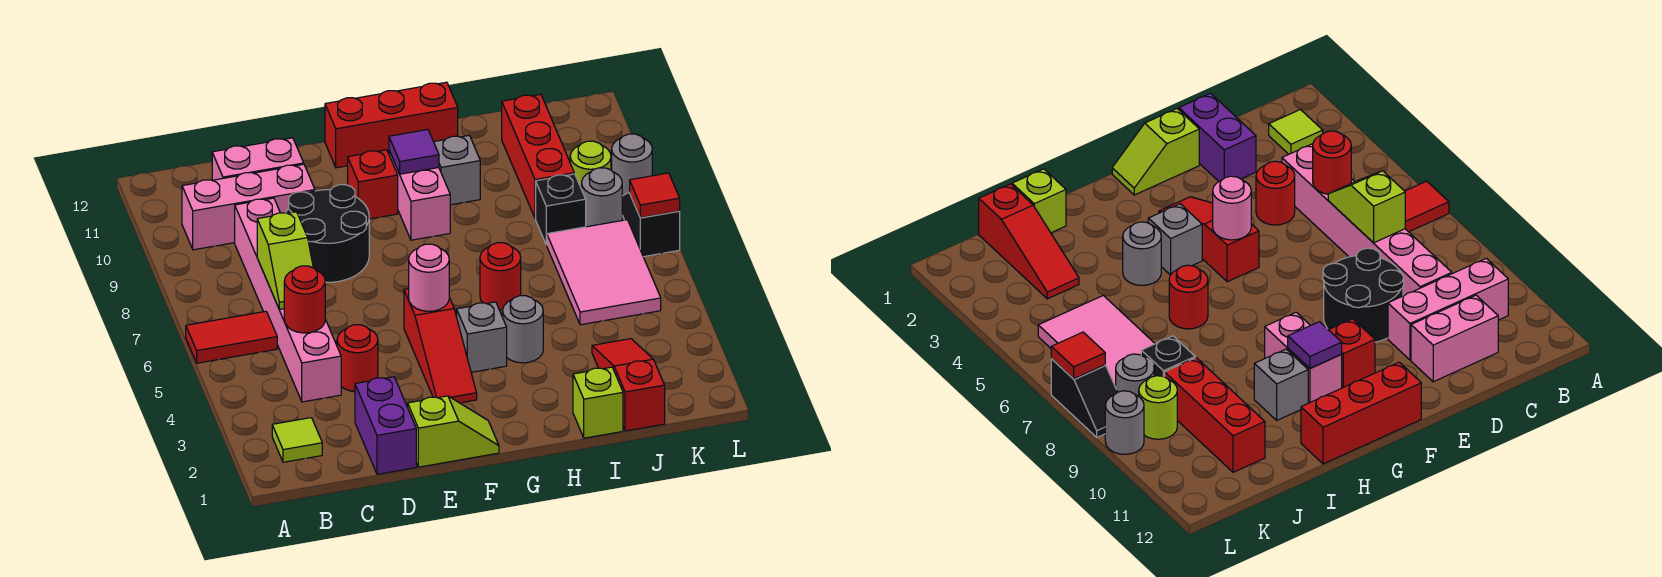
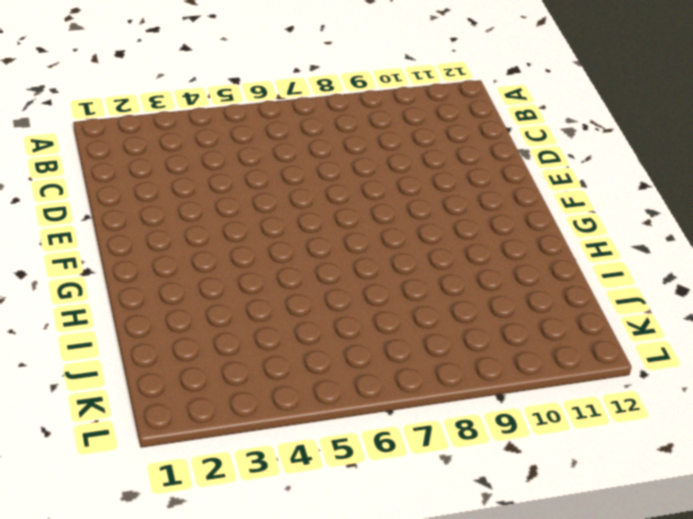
none -> red tile A6:B6 level 1
none -> lime tile B2 level 1
none -> pink brick B10:D10 level 1
none -> pink brick C4:C9 level 1

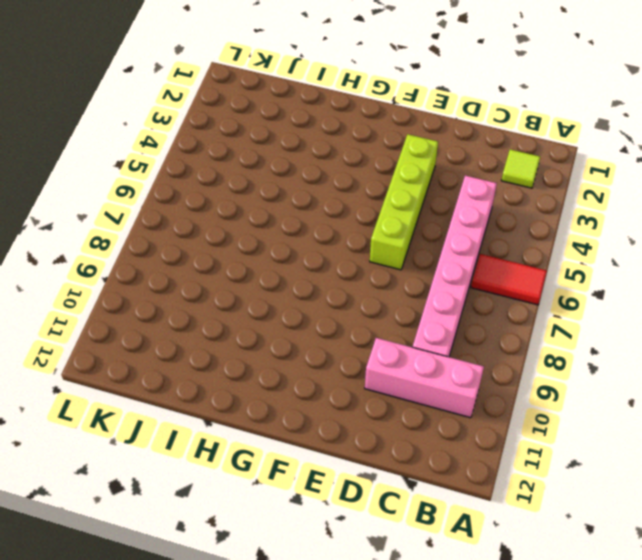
lime brick E3:E6 level 1 -> none
none -> pink brick C11:D11 level 1
none -> purple brick D1:D2 level 1
none -> red round brick D4 level 1
none -> black round brick D8:E9 level 1

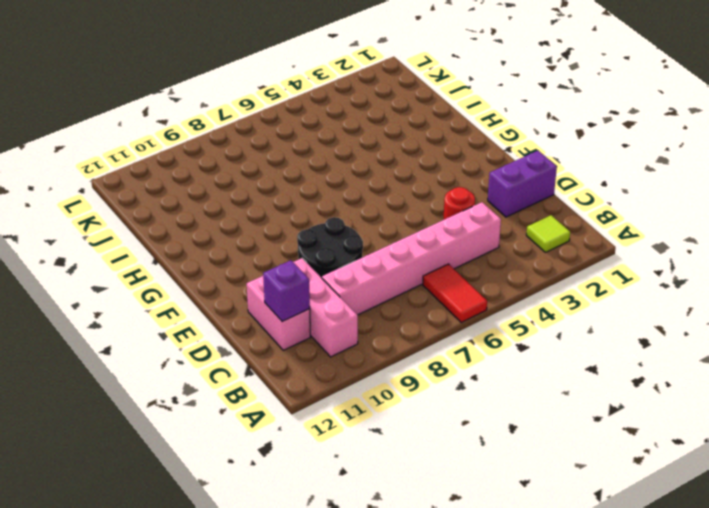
purple brick C11 level 2 -> none
none -> lime slope E1:F1 level 1 top E
none -> red slope F3:F5 level 1 top 5
none -> red brick F10 level 1
none -> red brick F12:H12 level 1

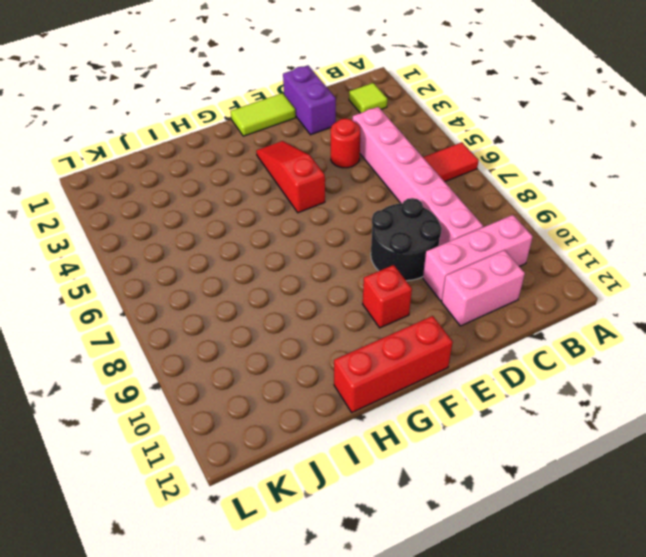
lime tile E1:F1 level 1 -> lime slope E1:F1 level 1 top E
none -> grey brick G4 level 1
none -> pink brick G9:G10 level 1
none -> grey round brick H4 level 1
none -> red round brick H6 level 1

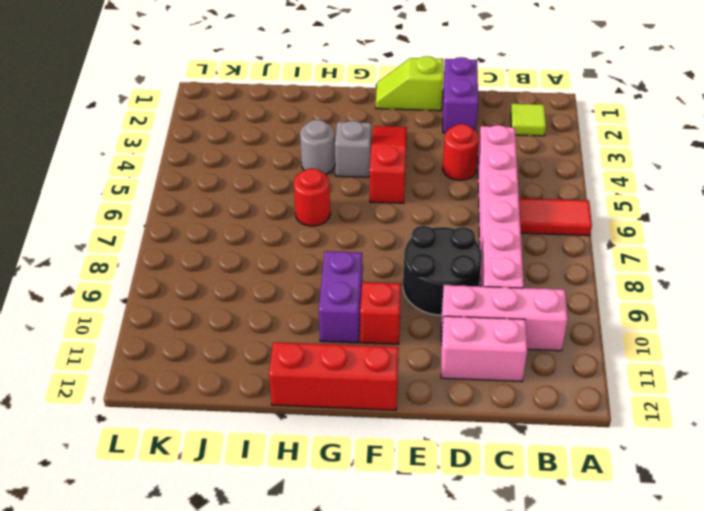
purple brick G9:G10 level 1 -> pink brick G9:G10 level 1
none -> grey brick H10 level 1
none -> lime brick I1 level 1
none -> red slope J1:J3 level 1 top 1
none -> pink tile J5:K7 level 1

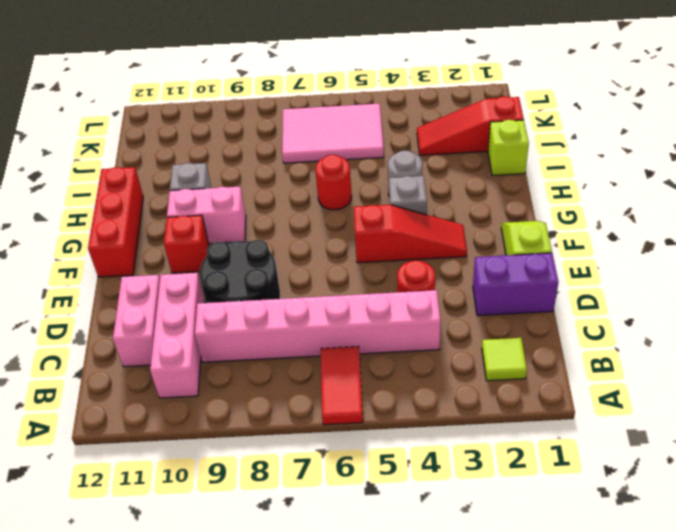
none -> black brick J8 level 1
none -> red brick J9:J11 level 1
none -> grey round brick K8 level 1
none -> lime round brick K9 level 1

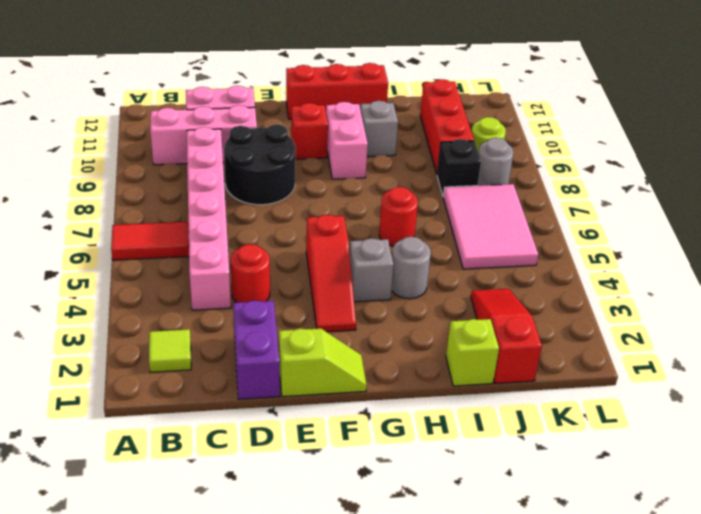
none -> black slope L7:L8 level 1 top 7
none -> grey round brick L9 level 1
none -> red round brick C5 level 2
none -> lime slope C6:C7 level 2 top 7

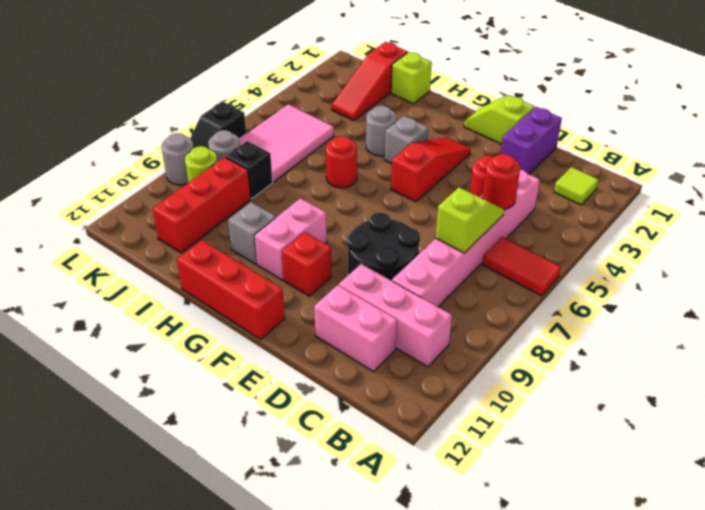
none -> pink round brick F5 level 2
none -> purple tile G10 level 2
none -> red tile L7 level 2

